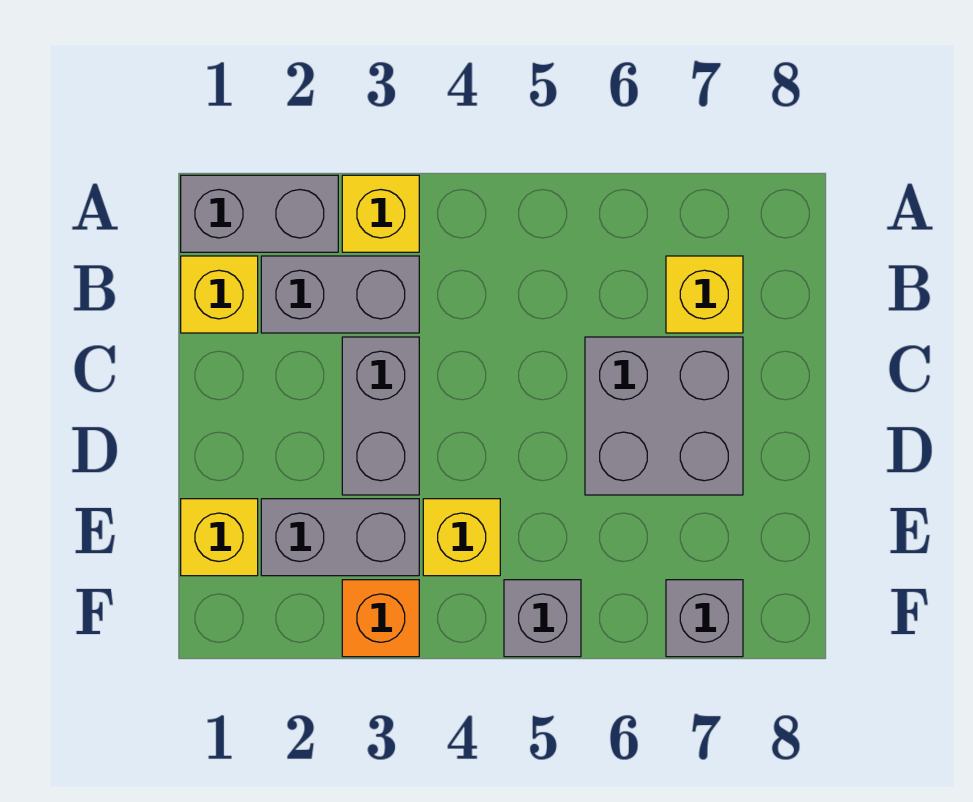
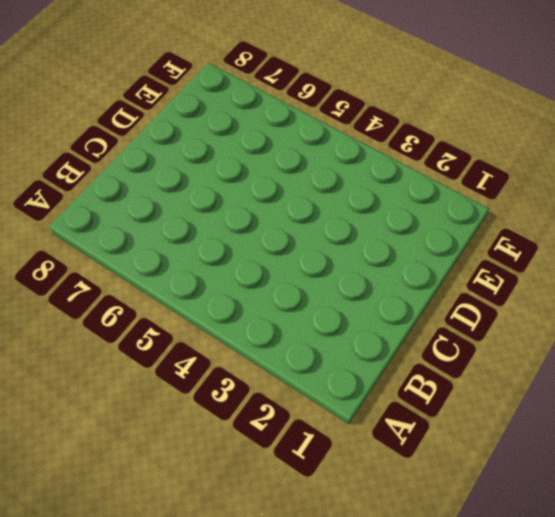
none -> grey brick A1:A2 level 1
none -> yellow brick A3 level 1
none -> yellow brick B1 level 1

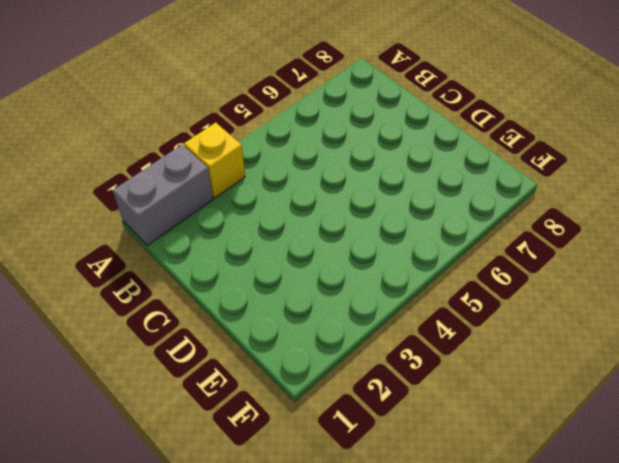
none -> yellow brick B1 level 1
none -> grey brick B2:B3 level 1
none -> yellow brick B7 level 1

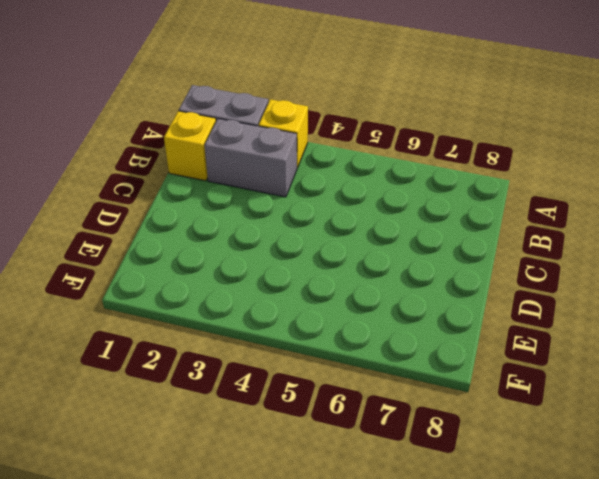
none -> yellow brick B7 level 1
none -> grey brick C3:D3 level 1
none -> grey brick C6:D7 level 1

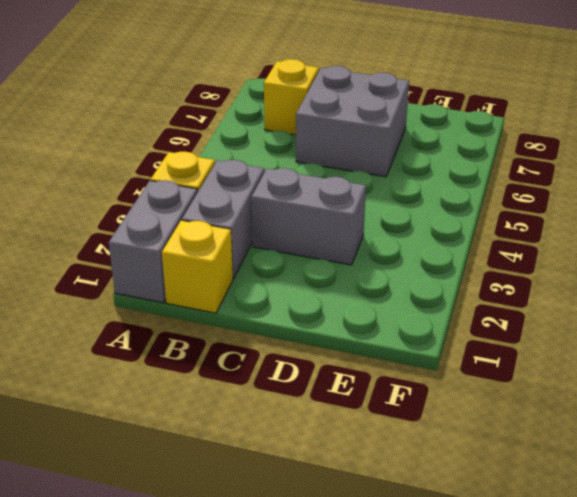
none -> yellow brick E1 level 1
none -> grey brick E2:E3 level 1
none -> yellow brick E4 level 1

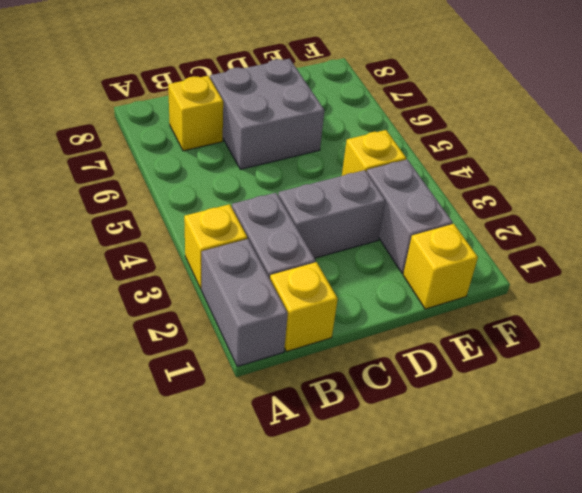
none -> orange brick F3 level 1
none -> grey brick F5 level 1
none -> grey brick F7 level 1

